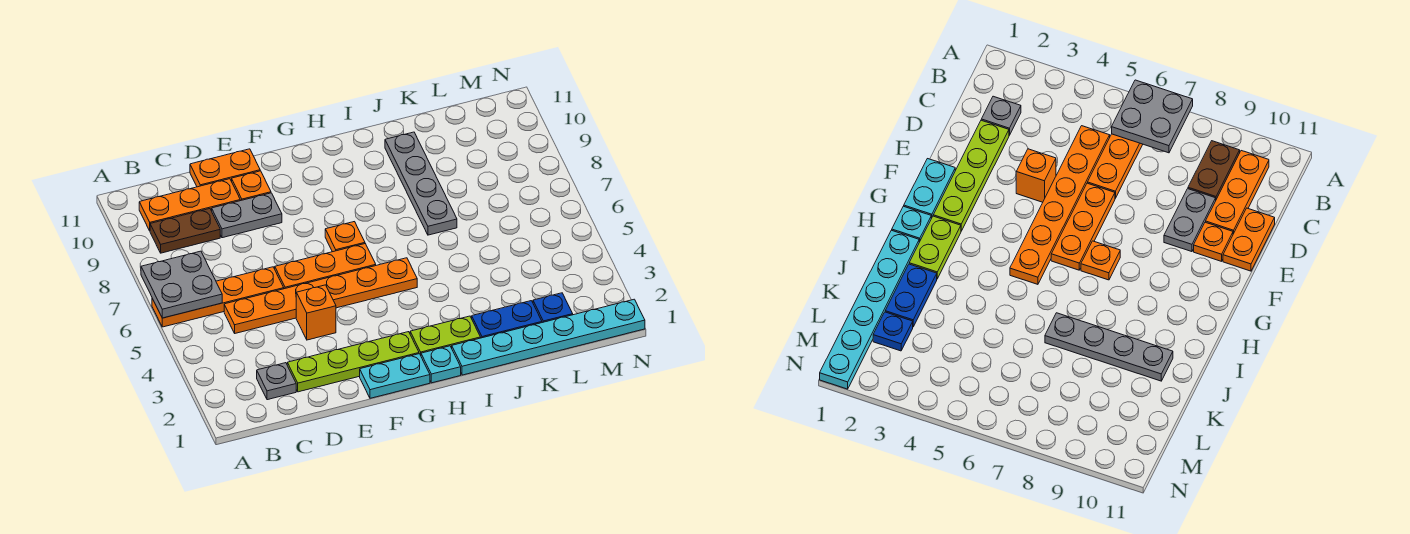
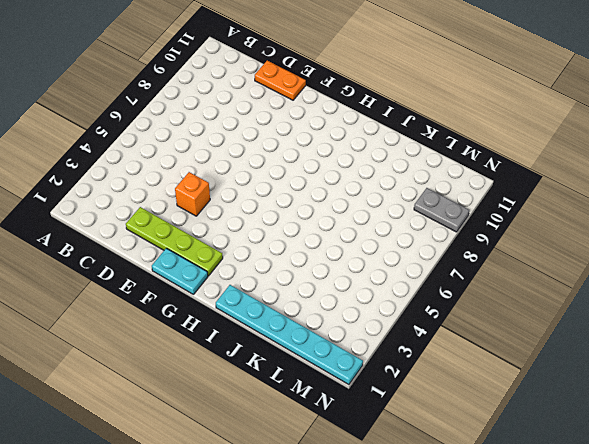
grey plate M9:N9 level 1 -> grey plate D9:E9 level 1
none -> orange plate A6:D6 level 1
none -> brown plate B9:C9 level 1
none -> orange plate B10:D10 level 1

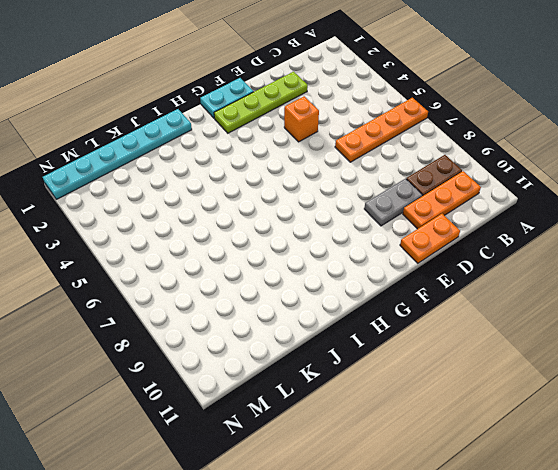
none -> grey plate C2 level 1
none -> orange plate C5:H5 level 1
none -> orange plate E6:G6 level 1

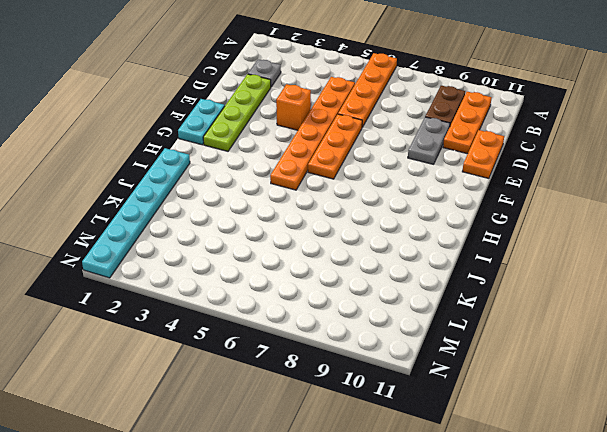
none -> orange plate E10 level 1
none -> orange plate G7 level 1
none -> cyan plate H1 level 1

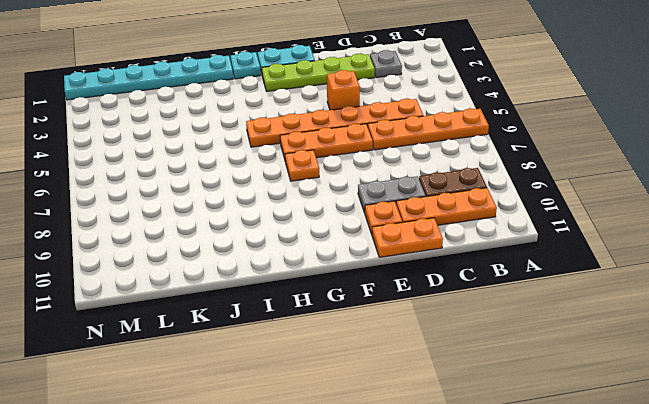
none -> lime plate H2:I2 level 1
none -> blue plate J2:K2 level 1
none -> grey plate J7:J10 level 1

